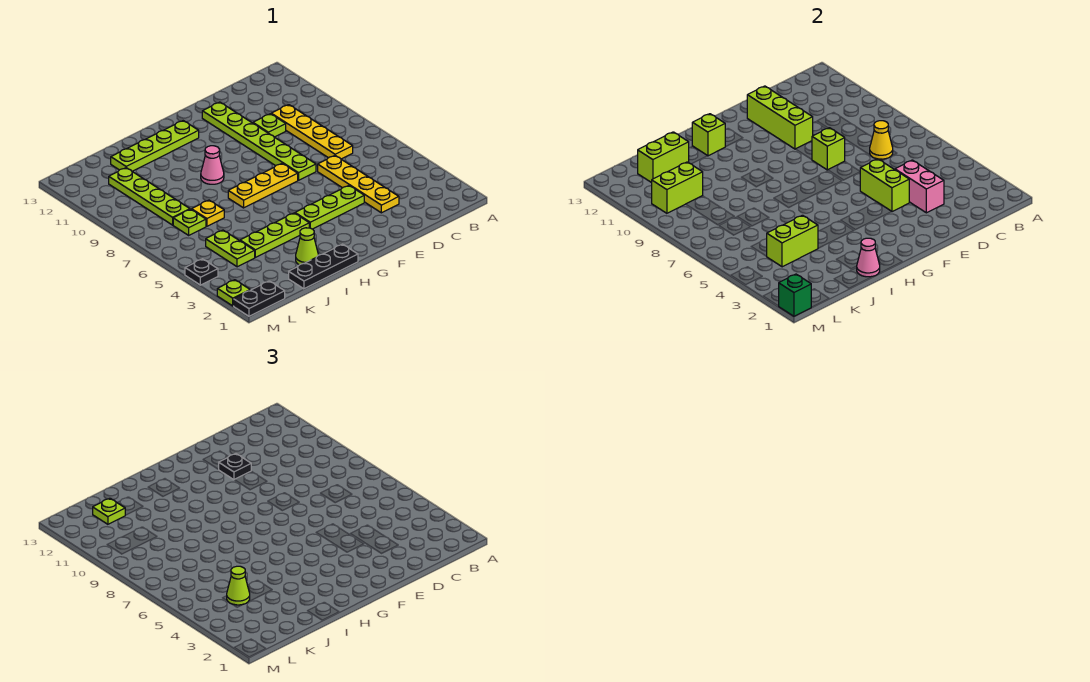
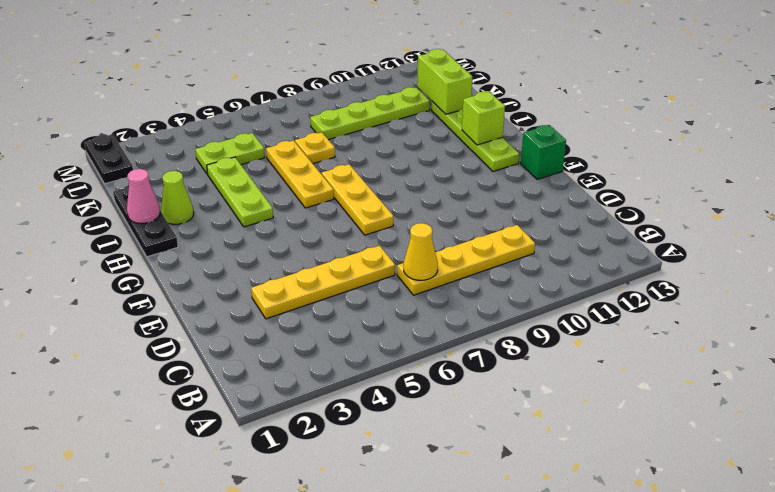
green brick F13 level 1 -> green brick M1 level 2
yellow plate H6:J6 level 1 -> none
none -> lime plate D10 level 1
none -> lime plate E4:G4 level 1
none -> lime plate E7:E12 level 1
none -> pink cone H9 level 1

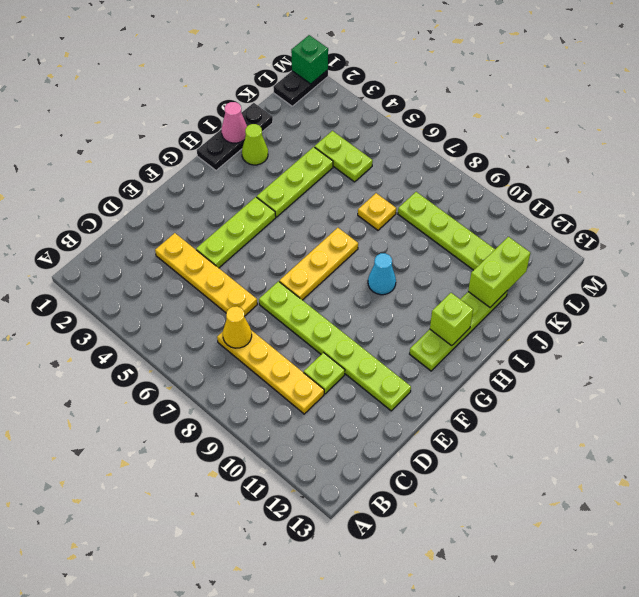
cyan cone H9 level 1 -> pink cone H9 level 1
none -> lime plate K7 level 1
none -> lime plate M2 level 1
none -> black plate M4 level 1
none -> pink brick D3:D4 level 2

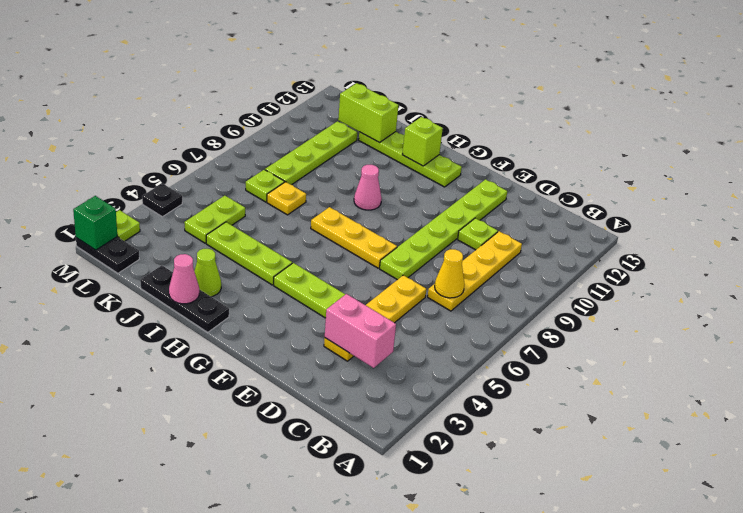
pink brick C3:D3 level 2 -> pink brick D3:D4 level 2
none -> lime brick E4:E5 level 2
none -> lime brick E8 level 2
none -> lime brick E10:E12 level 2
none -> lime brick J4:K4 level 2

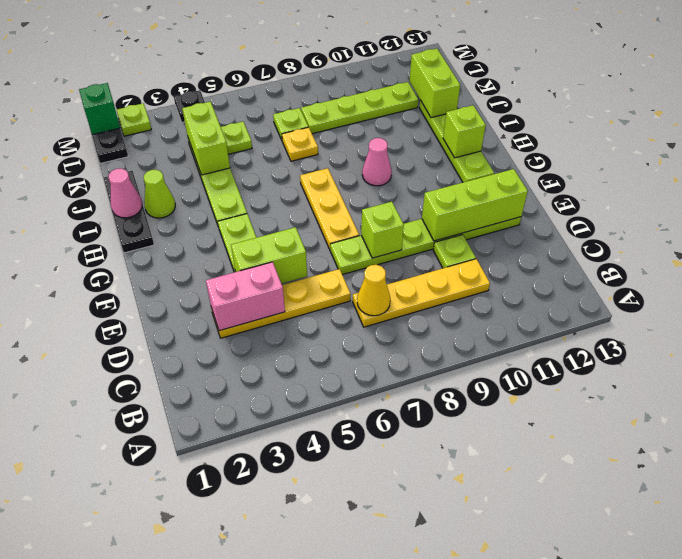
none -> lime brick K10:L10 level 2
none -> black plate E11 level 3
none -> lime cone K4 level 3
none -> lime plate K12 level 3

